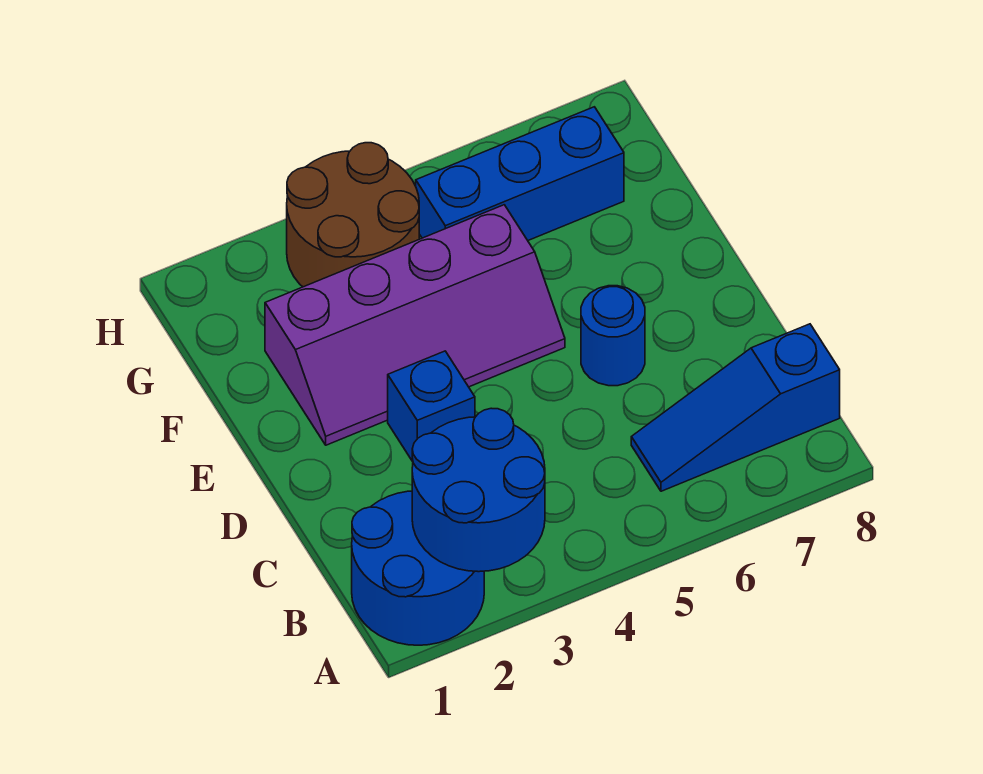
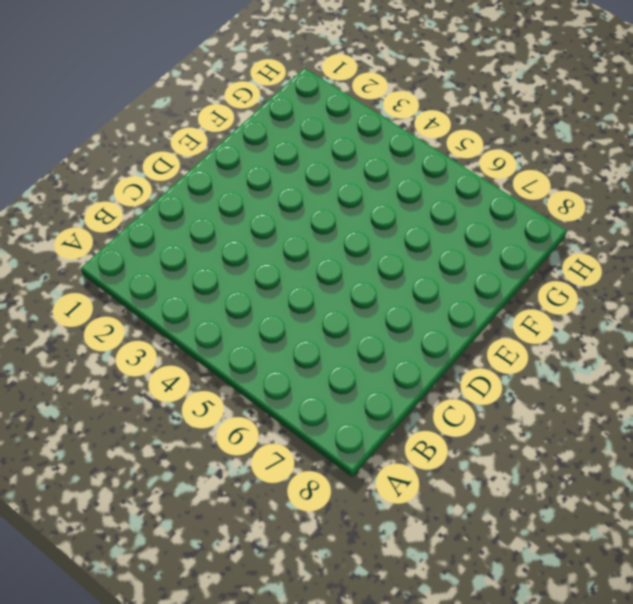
none -> blue round brick A1:B2 level 1
none -> blue slope B6:B8 level 1 top 8

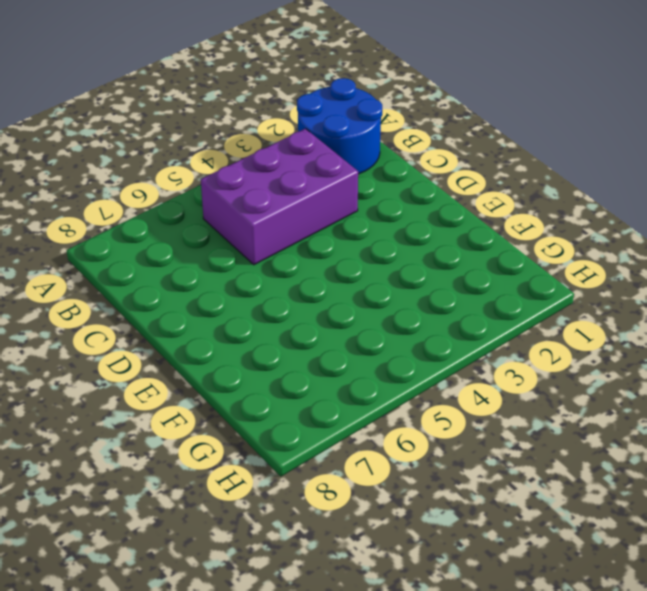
purple brick B3:C5 level 1 -> none
none -> blue slope B6:B8 level 1 top 8
none -> blue brick D3 level 1

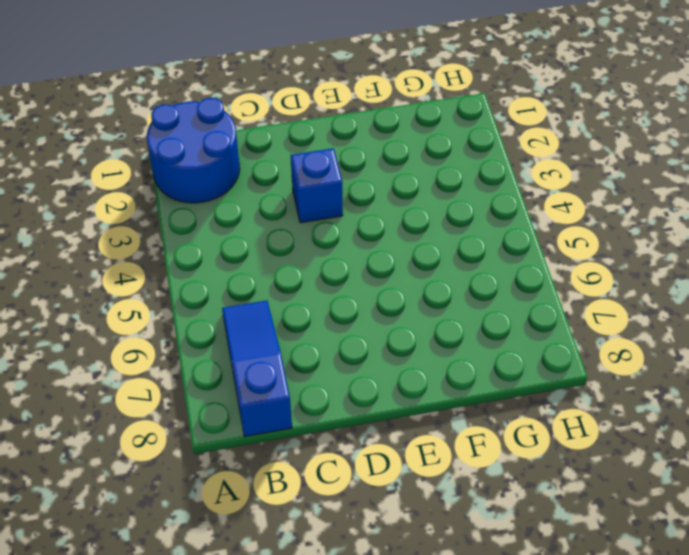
none -> blue round brick D6 level 1
none -> purple slope E2:F5 level 1 top F

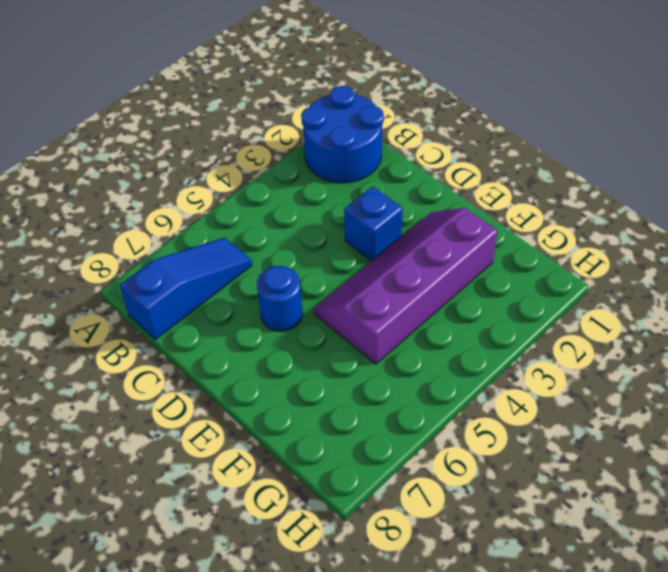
none -> brown round brick G3:H4 level 1
none -> blue brick G5:G7 level 1

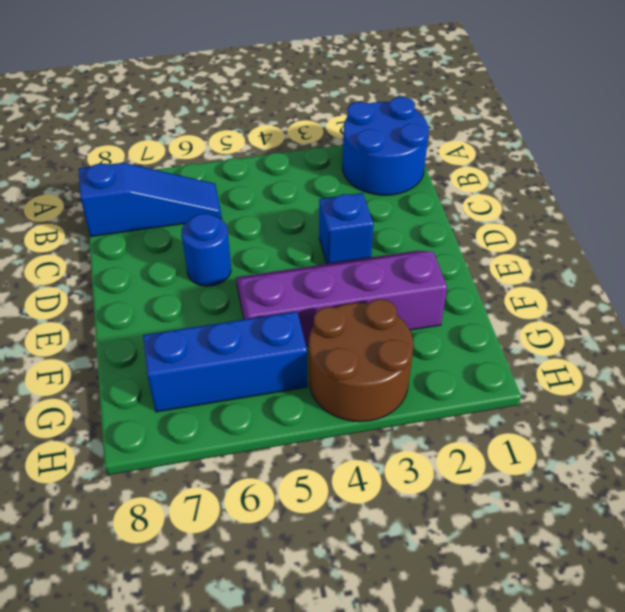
none -> blue round brick A2:B3 level 2

